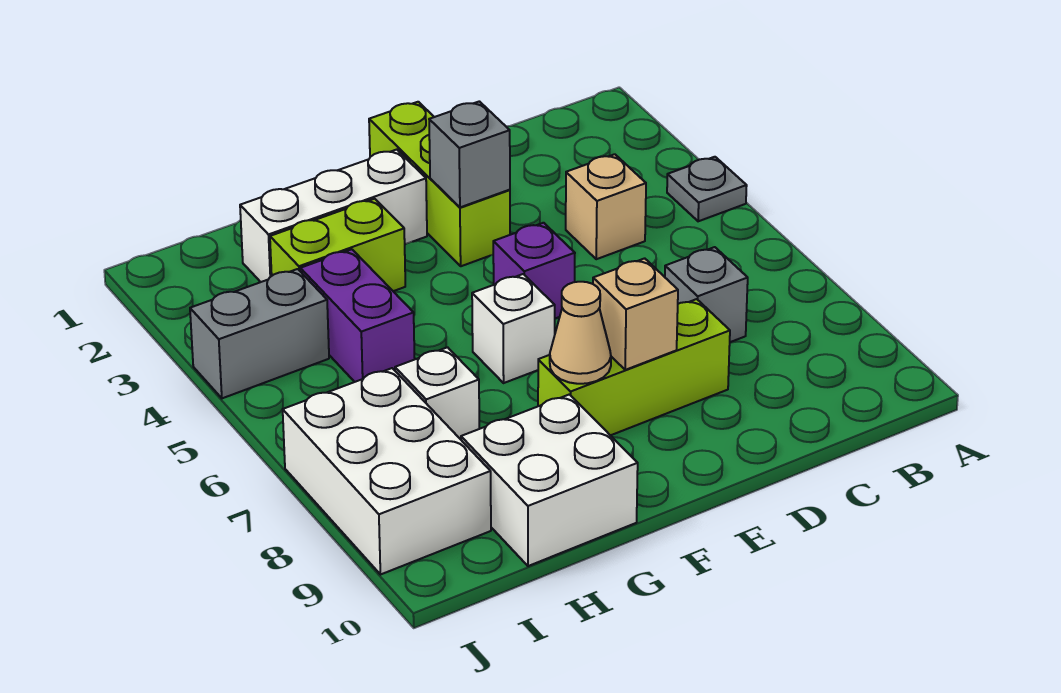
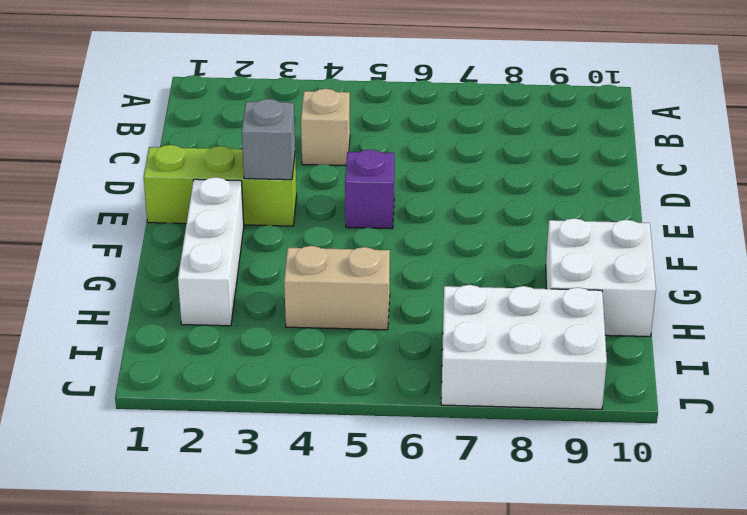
tan brick H4:H5 level 1 -> purple brick H4:H5 level 1
none -> grey plate A4 level 1
none -> grey brick C7 level 1
none -> lime brick D8:F8 level 1

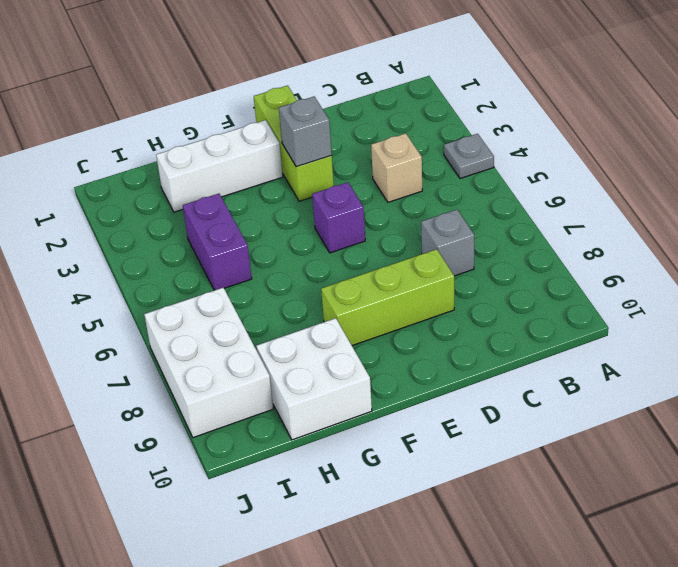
none -> white brick F6 level 1
none -> lime brick G3:H3 level 1
none -> white brick H7 level 1

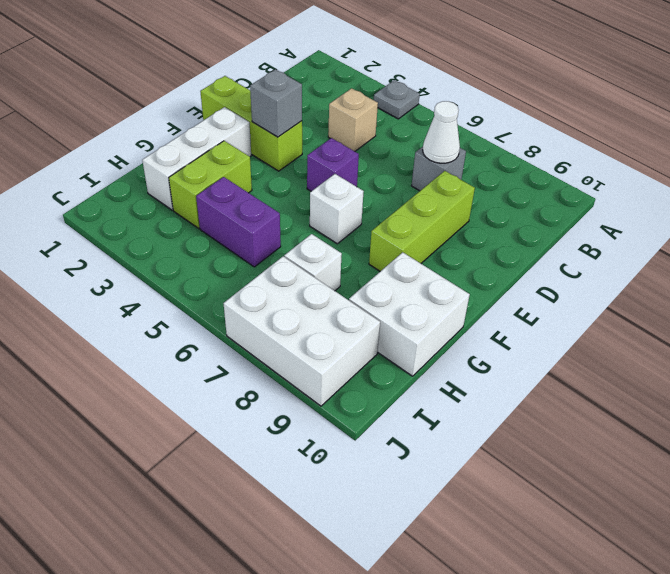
white cone C7 level 2 -> none
none -> grey brick I4:J4 level 1
none -> tan brick E8 level 2
none -> tan cone F8 level 2

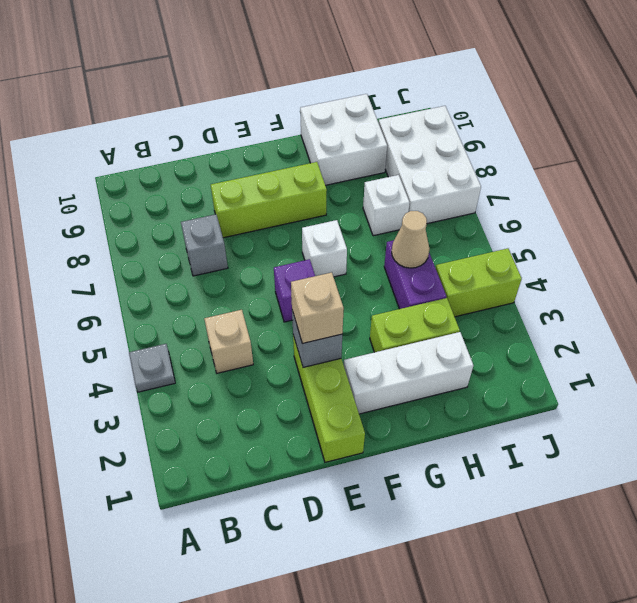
tan brick E3 level 3 -> tan brick E8 level 2
tan cone H5 level 2 -> tan cone F8 level 2
lime brick I4:J4 level 1 -> grey brick I4:J4 level 1

